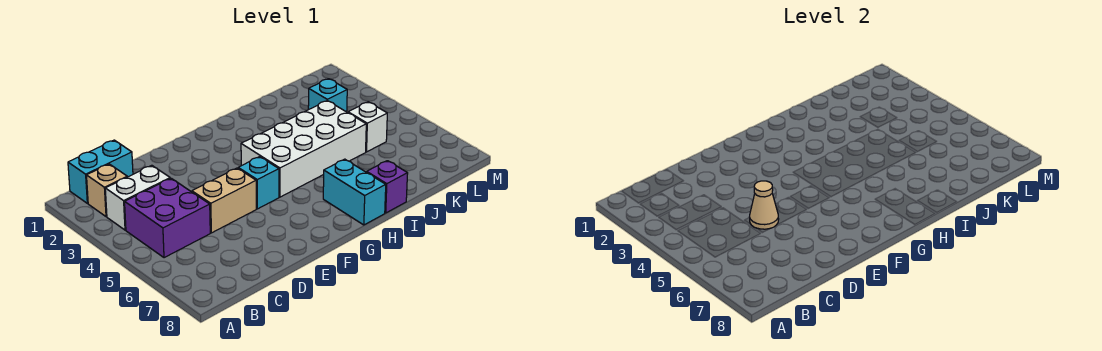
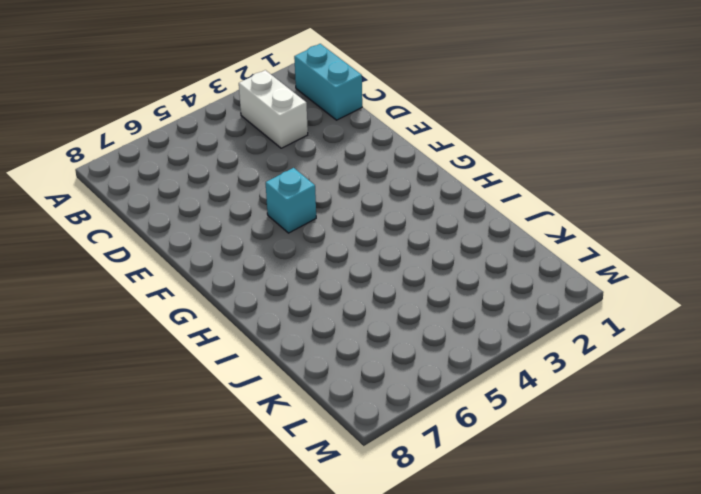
none -> tan brick B2 level 1
none -> purple brick B4:C5 level 1
none -> tan brick D5:E5 level 1

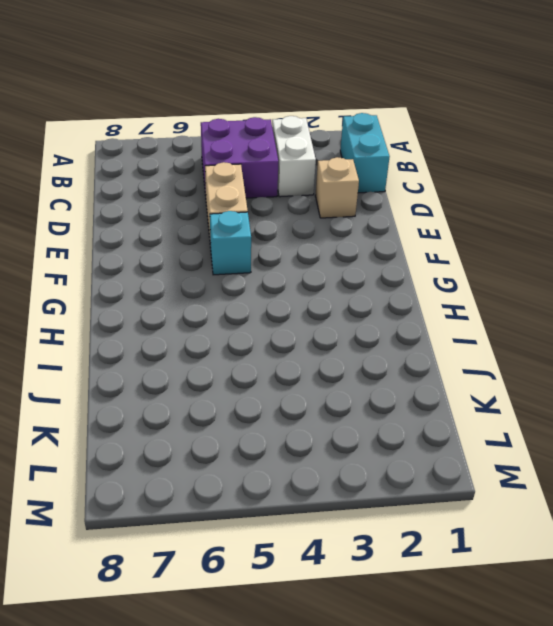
tan brick D2 level 1 -> tan brick B2 level 1
none -> white brick G4:J5 level 1
none -> cyan brick H7:H8 level 1
none -> purple brick I8 level 1

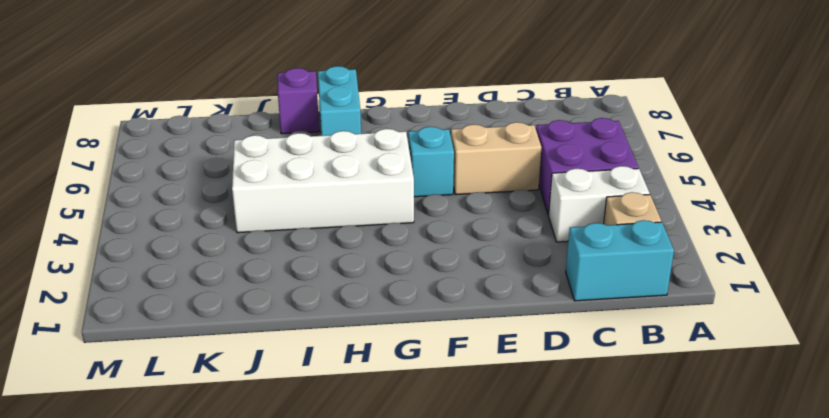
none -> cyan brick K3 level 1
none -> white brick K5 level 1
none -> tan cone D5 level 2

